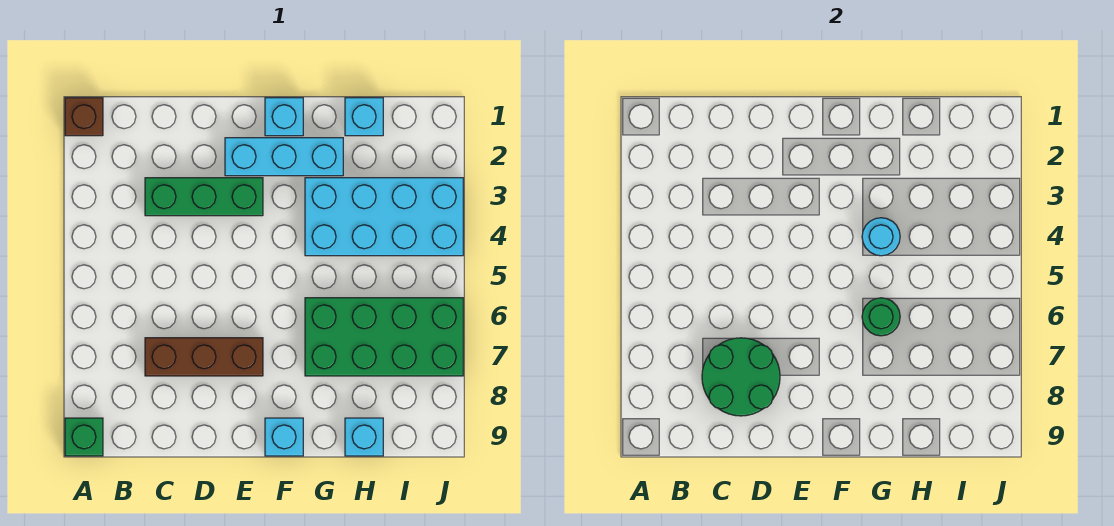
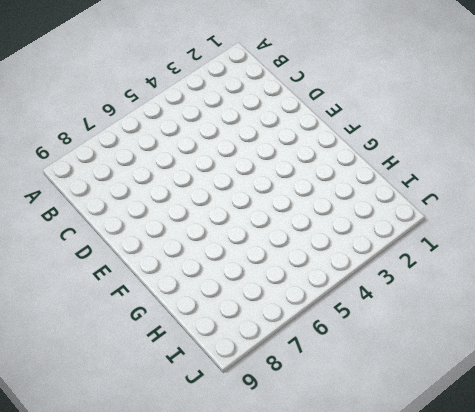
none -> brown brick A1 level 1
none -> green brick A9 level 1
none -> green brick C3:E3 level 1

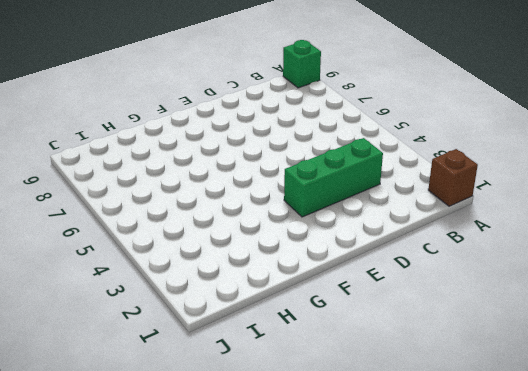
none -> brown brick C7:E7 level 1
none -> cyan brick E2:G2 level 1
none -> cyan brick F1 level 1

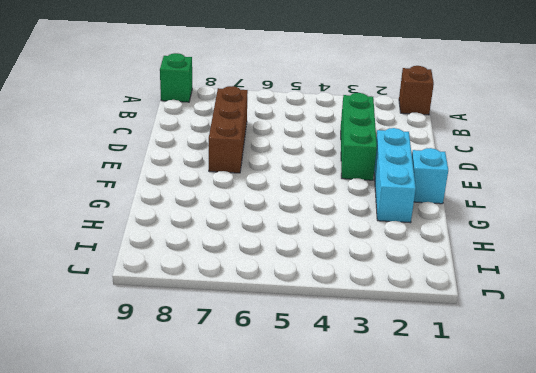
none -> cyan brick F9 level 1
none -> cyan brick G3:J4 level 1
none -> green brick G6:J7 level 1

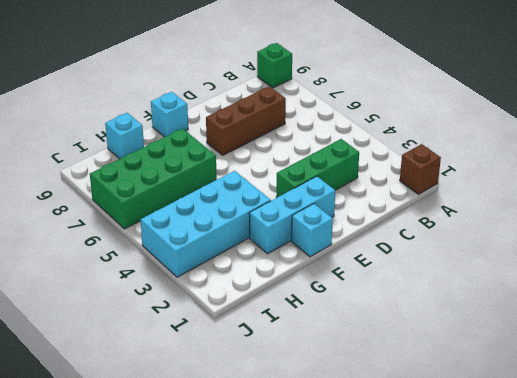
none -> cyan brick H1 level 1
none -> green round brick C7:D8 level 2
none -> cyan round brick G4 level 2

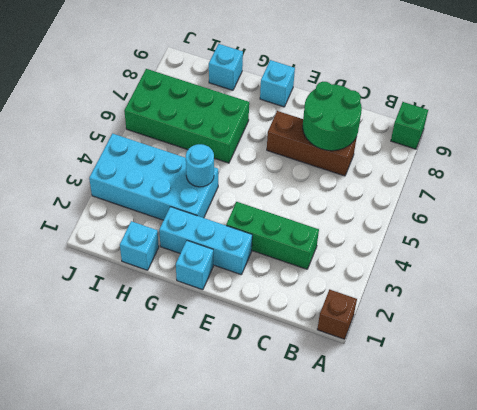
none -> green round brick G6 level 2

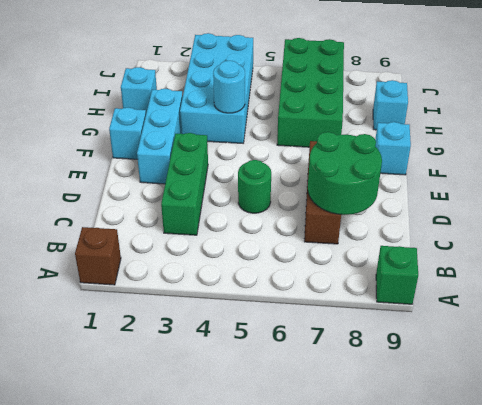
green round brick D5 level 1 -> green round brick G6 level 2

